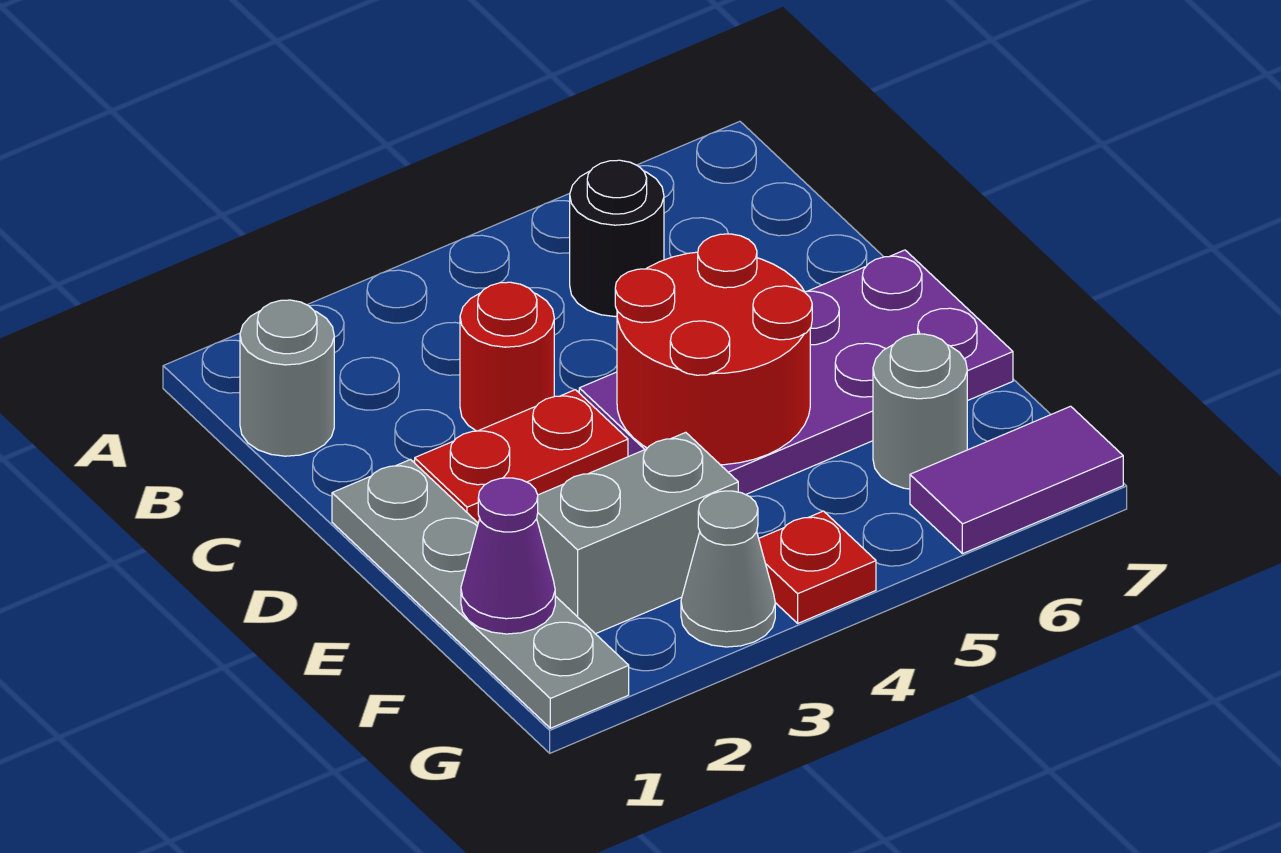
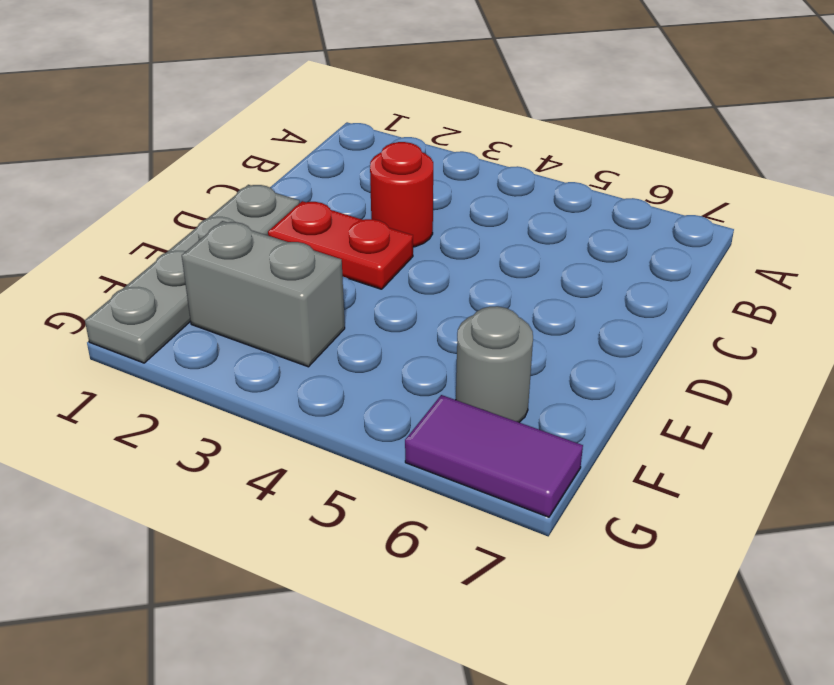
none -> grey round brick B1 level 1
none -> black round brick B5 level 1
none -> purple plate D4:E7 level 1

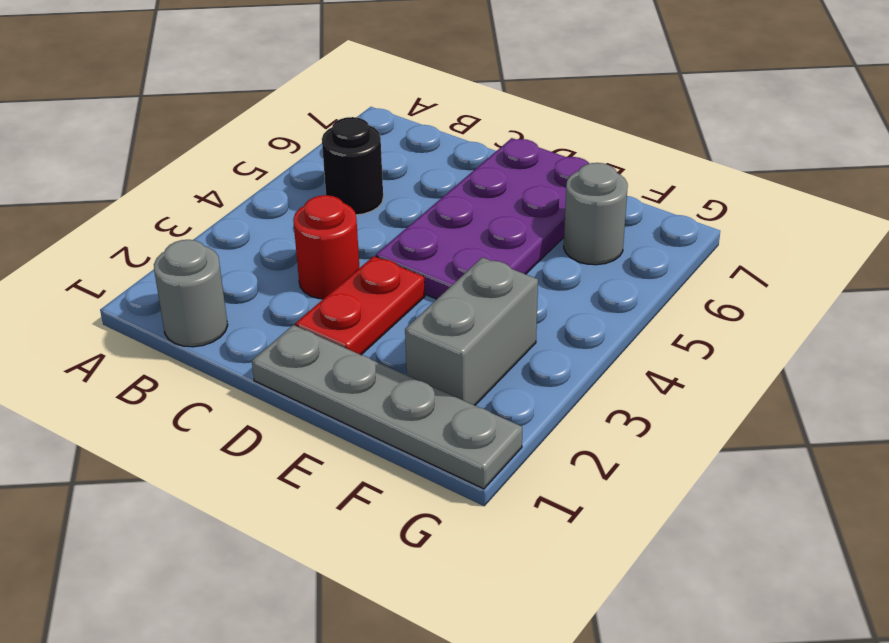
none -> grey cone G3 level 1
none -> red plate G4 level 1
none -> purple tile G6:G7 level 1

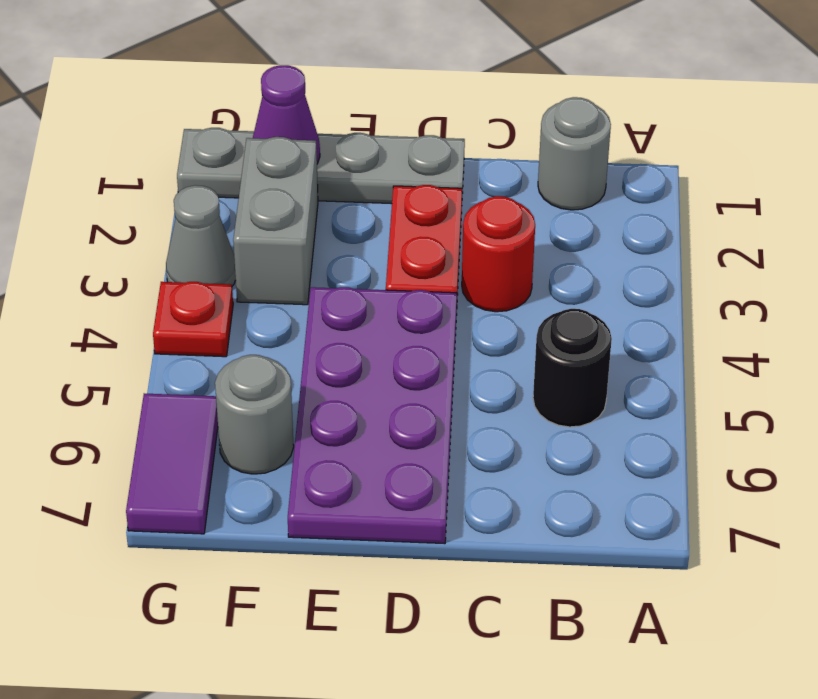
none -> red round brick D4:E5 level 2

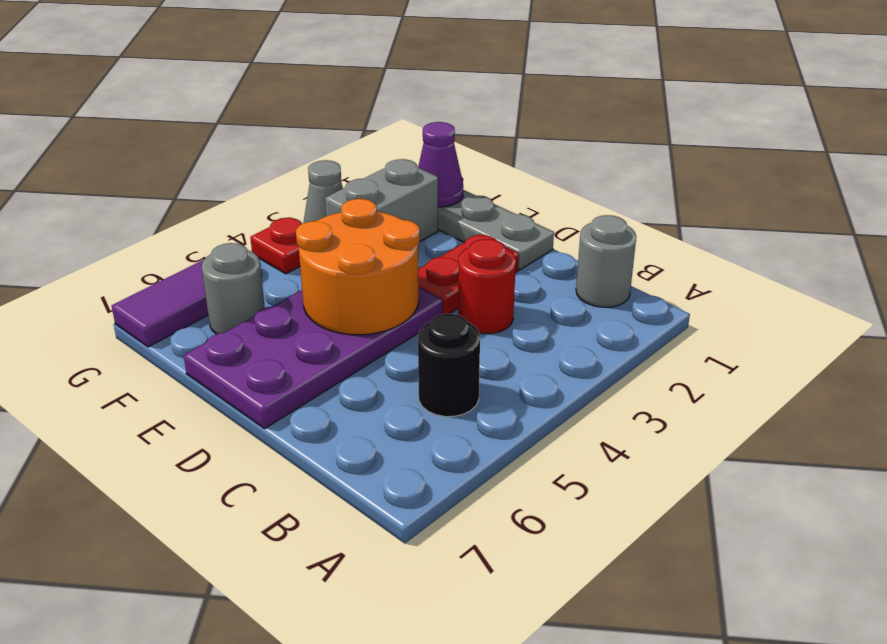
orange round brick D4:E5 level 2 -> red round brick D4:E5 level 2

